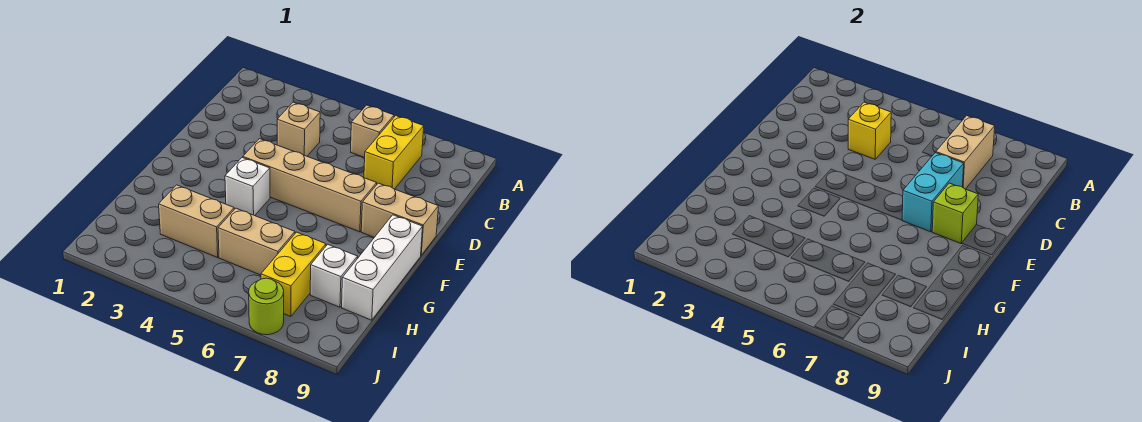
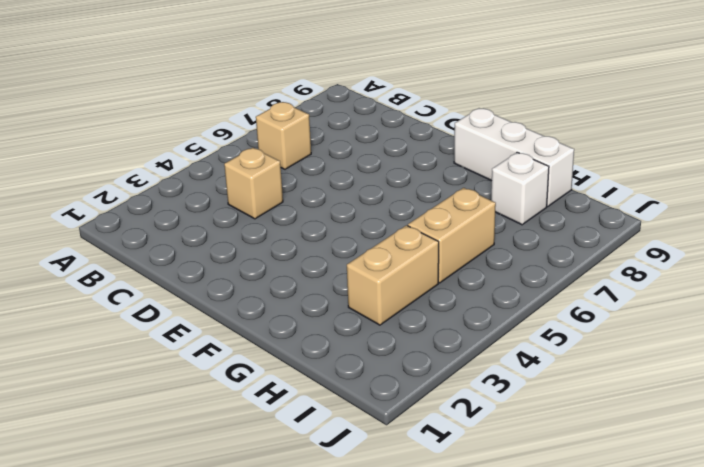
none -> yellow brick B7:C7 level 1
none -> tan brick E4:E7 level 1
none -> tan brick E8:E9 level 1

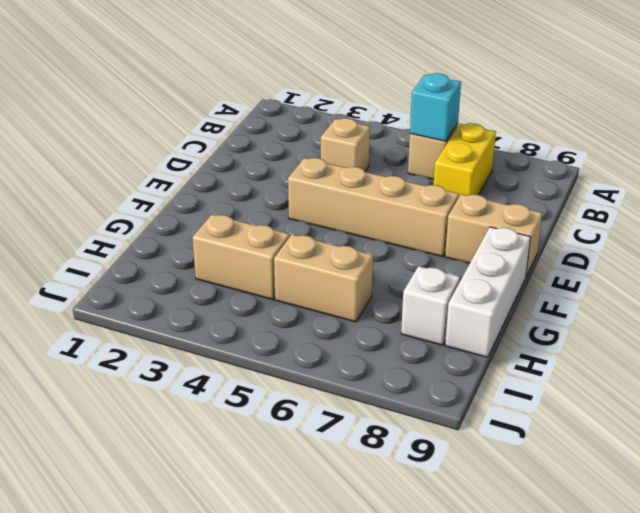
cyan brick B6 level 2 -> none
none -> white brick F4 level 1
none -> yellow brick H7:I7 level 1
none -> lime round brick J7 level 1

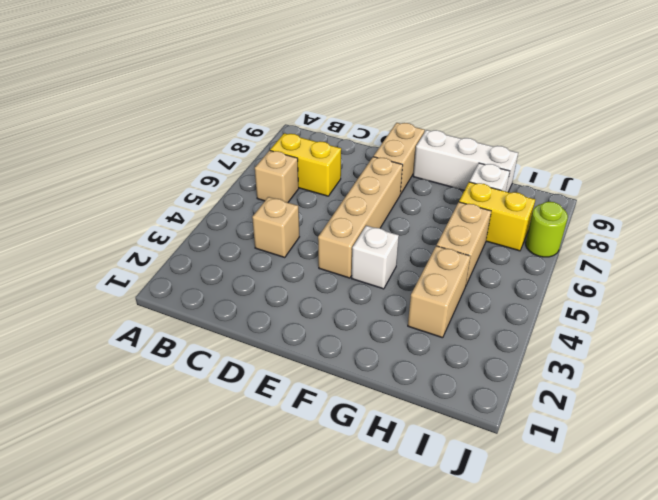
none -> tan brick B7:C7 level 2
none -> yellow brick C4 level 2
none -> cyan brick D7:E7 level 2

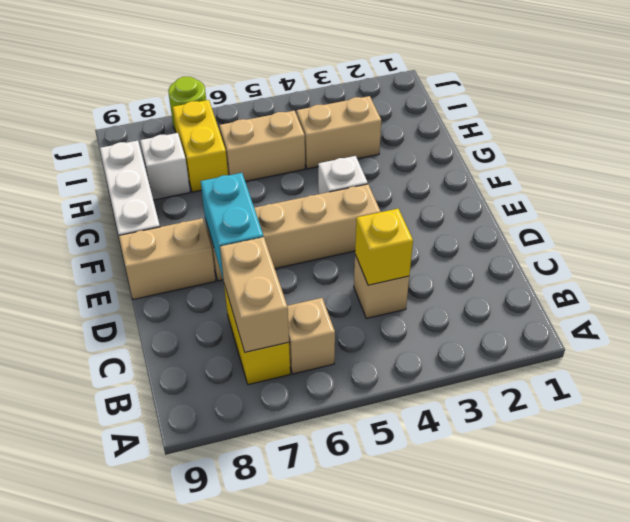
none -> lime brick E8 level 2

